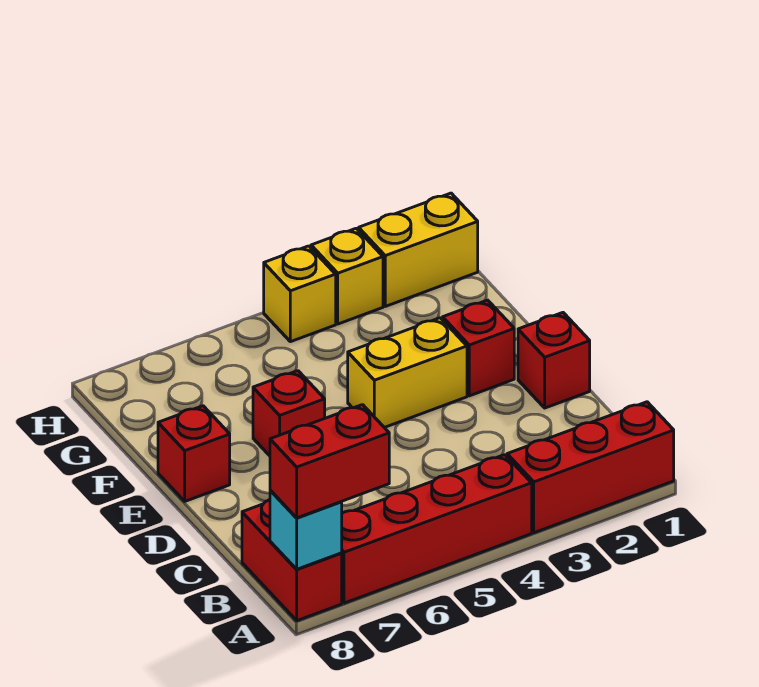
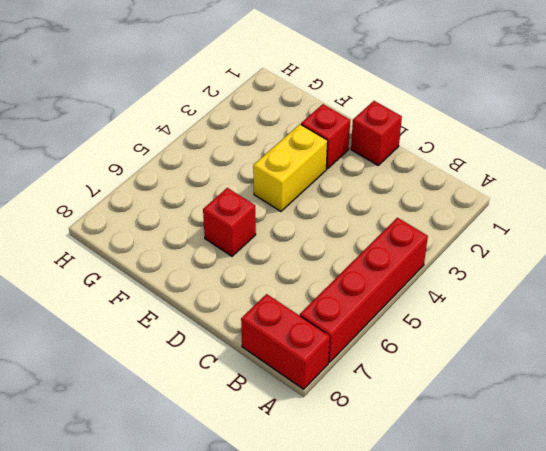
none -> red brick A1:A3 level 1
none -> red brick E8 level 1
none -> yellow brick H1:H2 level 1

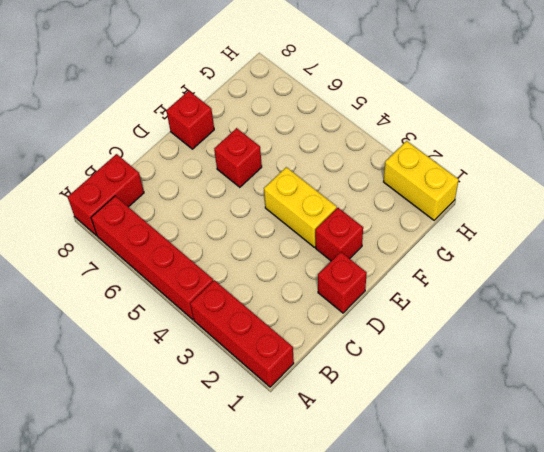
none -> yellow brick H3 level 1
none -> yellow brick H4 level 1
none -> cyan brick A8 level 2

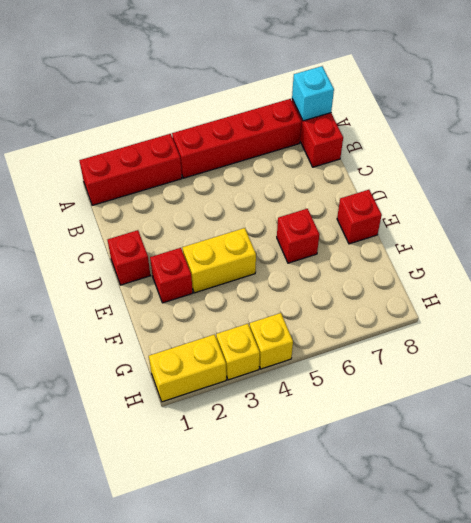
none -> red brick A7:A8 level 3

